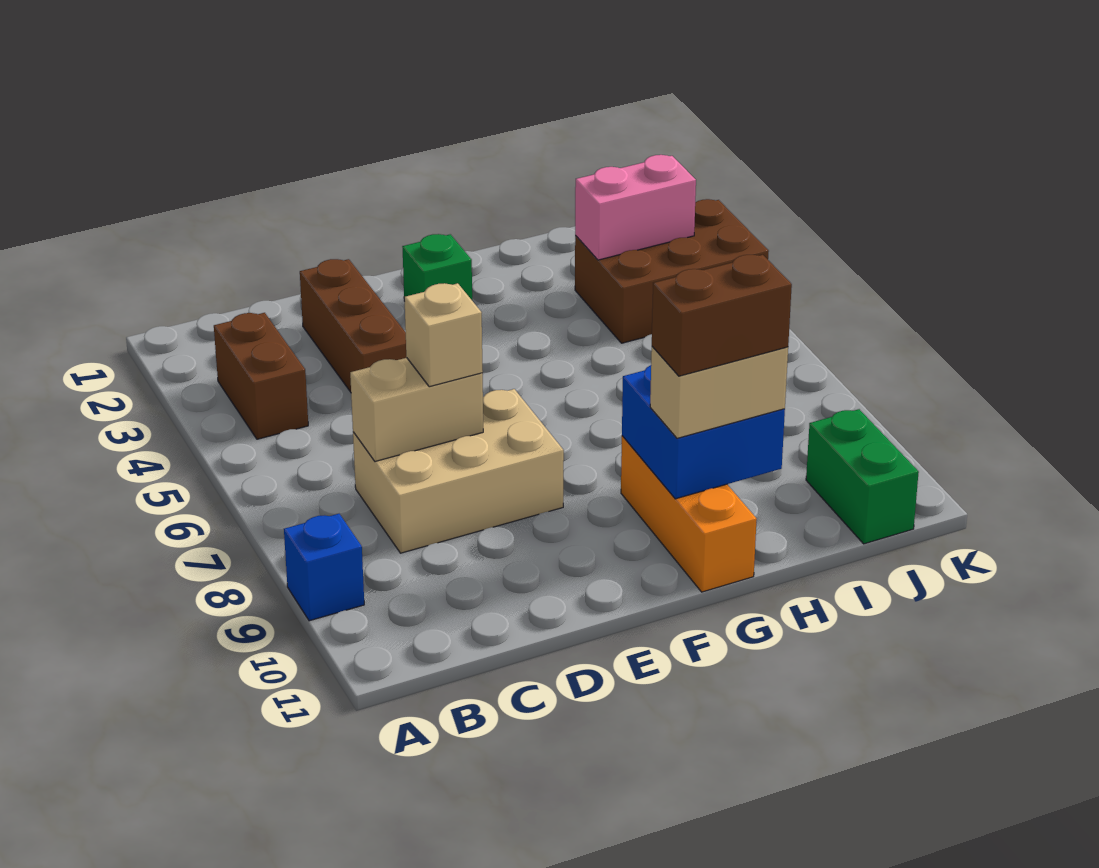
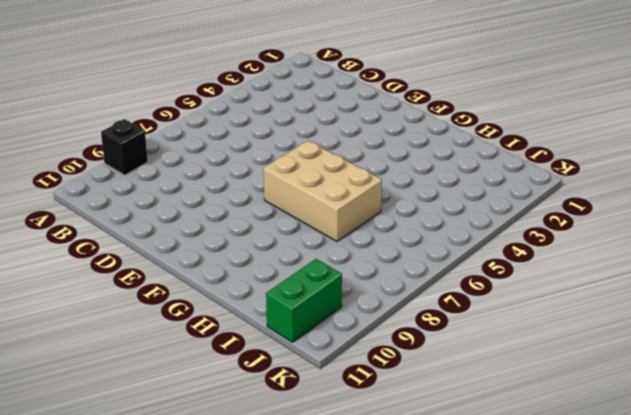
black brick A9 level 1 -> blue brick A9 level 1
tan brick F6:H7 level 1 -> tan brick C7:E8 level 1
none -> brown brick B3:B4 level 1
none -> brown brick D2:D4 level 1
none -> green brick F2 level 1

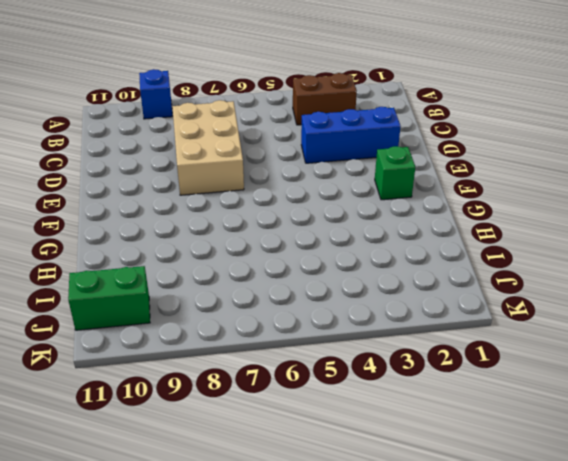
blue brick D2:D4 level 1 -> brown brick D2:D4 level 1
none -> orange brick G9:G11 level 1
none -> brown brick I3:K4 level 1
none -> tan brick C7:D7 level 2

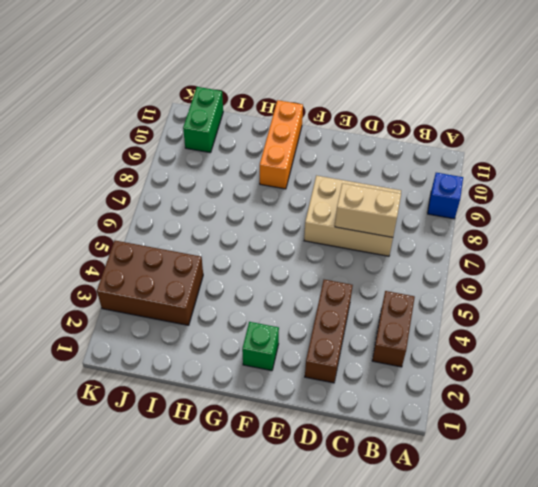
none -> blue brick G9:H10 level 2
none -> pink brick I3:J3 level 2
none -> tan brick D7 level 3

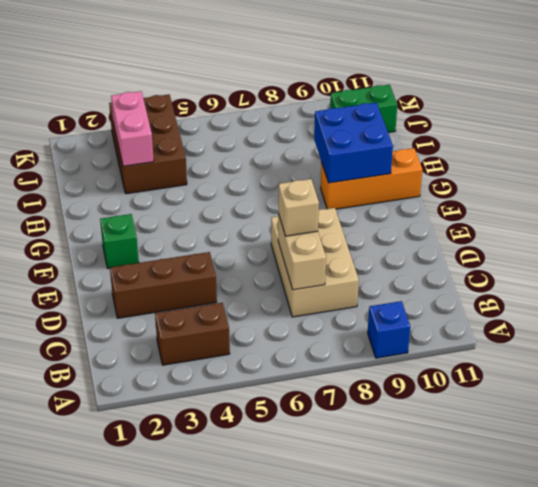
none -> tan brick G10:H10 level 3
none -> brown brick G10:H10 level 4

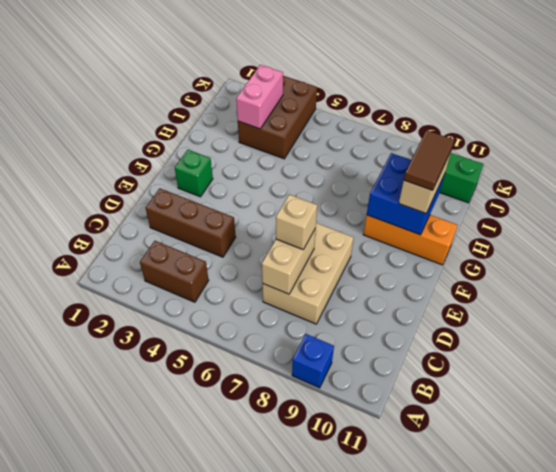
brown tile G10:H10 level 4 -> brown brick G10:H10 level 4

